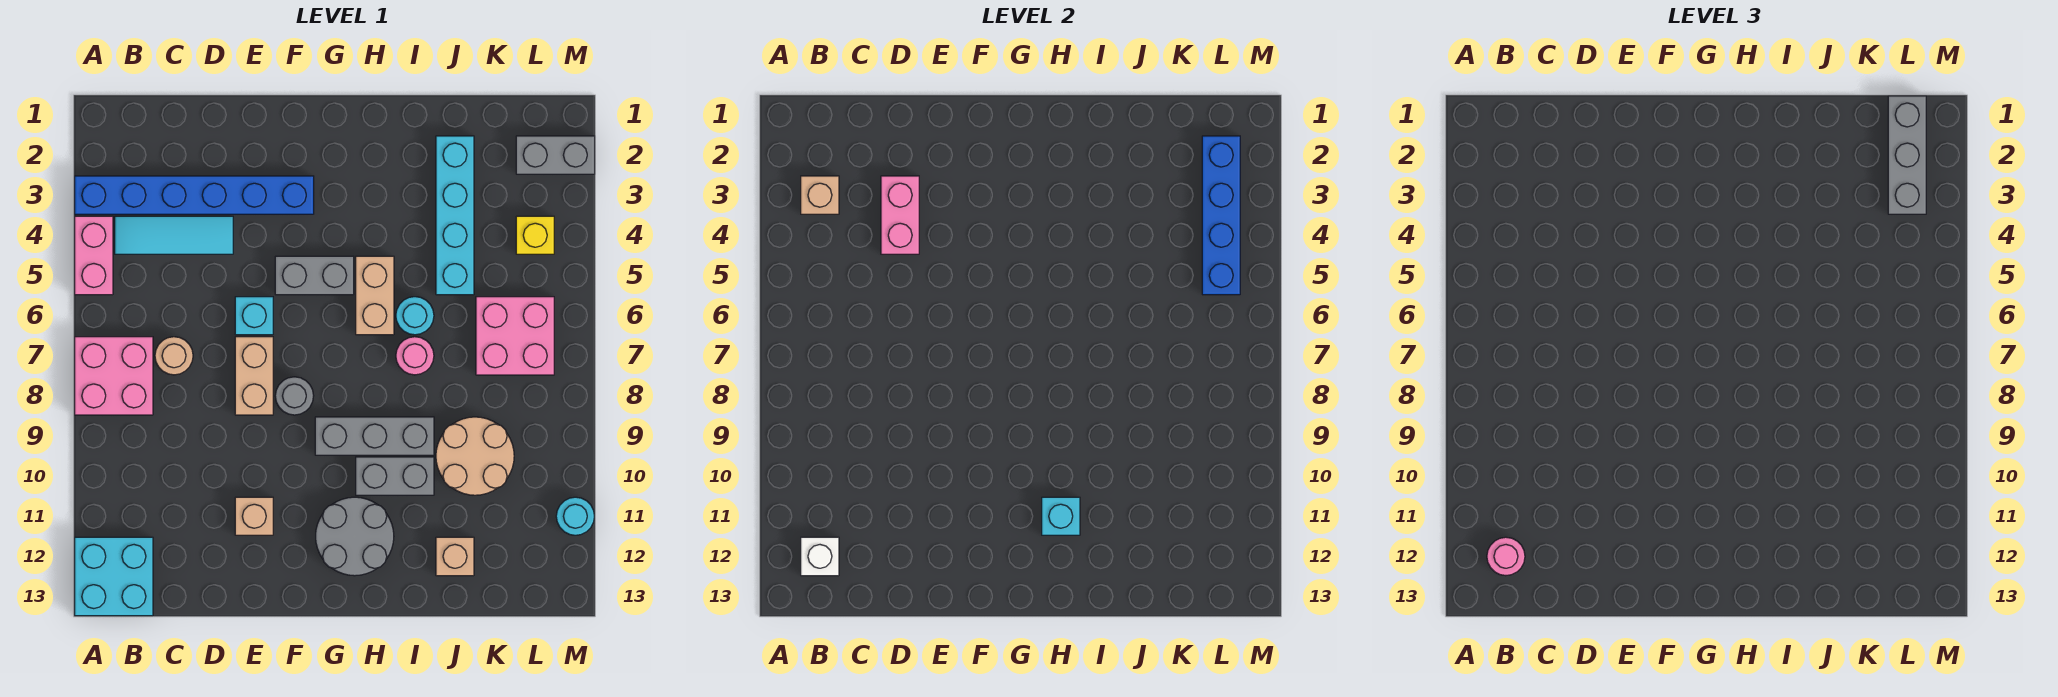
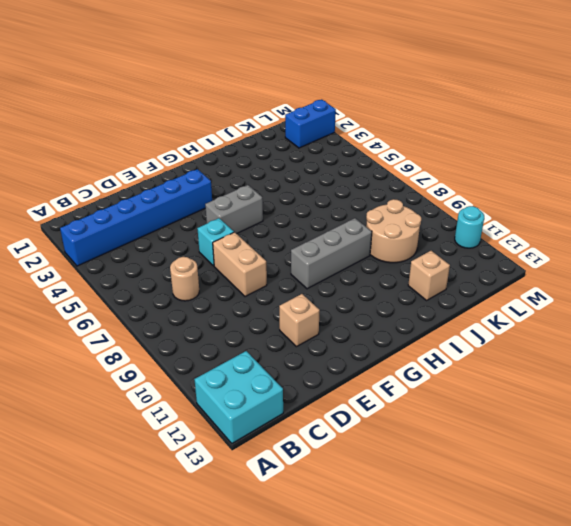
blue brick L2:M2 level 1 -> grey brick L2:M2 level 1
none -> pink brick A4:A5 level 1
none -> pink brick A7:B8 level 1
none -> cyan tile B4:D4 level 1
none -> grey round brick F8 level 1

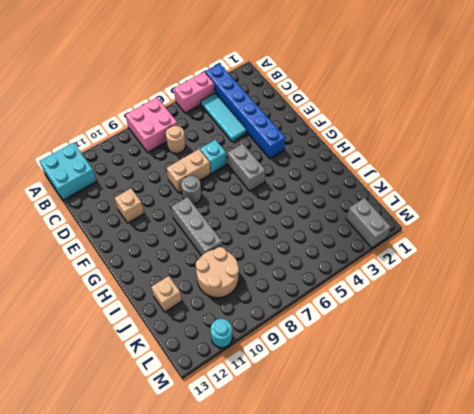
none -> grey round brick G11:H12 level 1
none -> tan brick H5:H6 level 1
none -> grey brick H10:I10 level 1
none -> cyan round brick I6 level 1

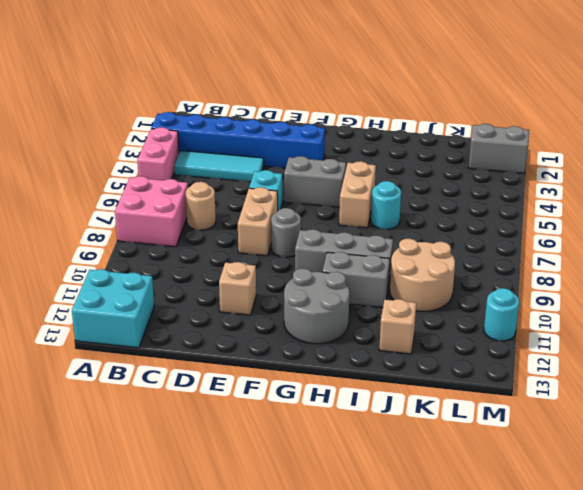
none -> pink round brick I7 level 1
none -> cyan brick J2:J5 level 1
none -> pink brick K6:L7 level 1
none -> yellow brick L4 level 1

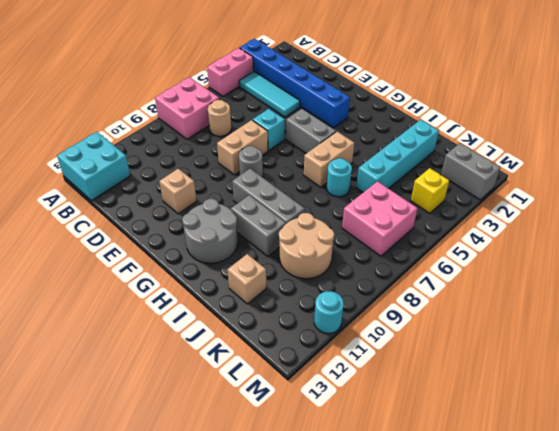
none -> pink round brick I7 level 1
none -> tan brick B3 level 2
none -> white brick B12 level 2
none -> pink brick D3:D4 level 2

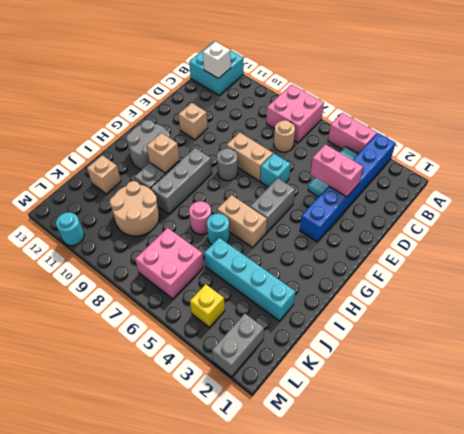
tan brick H10 level 2 -> tan brick B3 level 2
none -> cyan brick H11 level 2
none -> blue brick L2:L5 level 2
none -> pink round brick B12 level 3
none -> grey brick L1:L3 level 3

